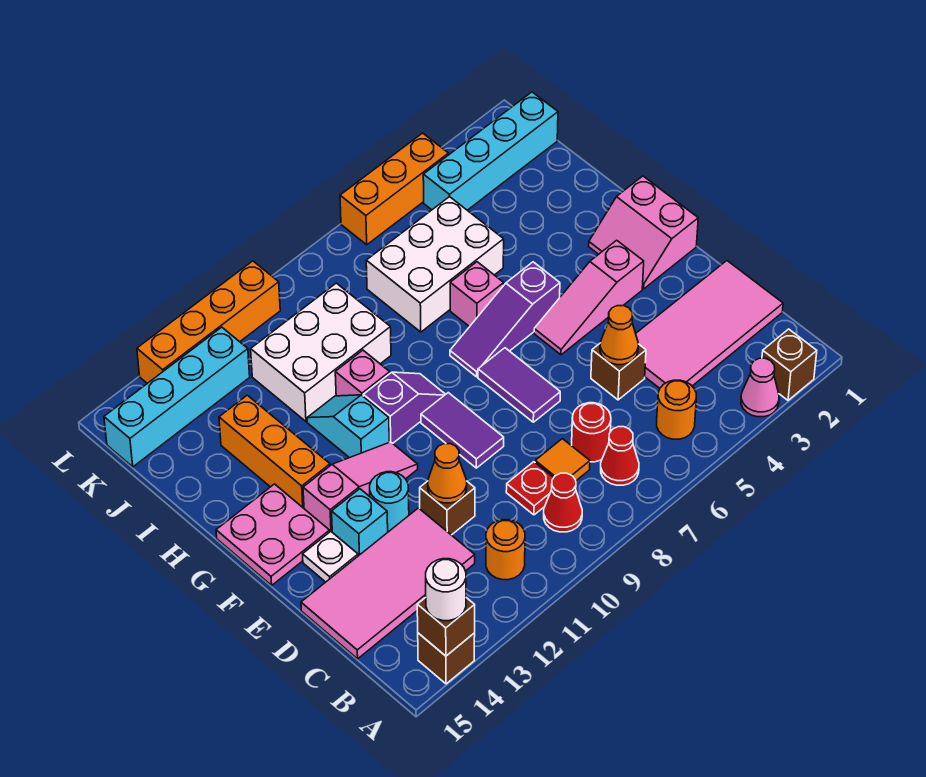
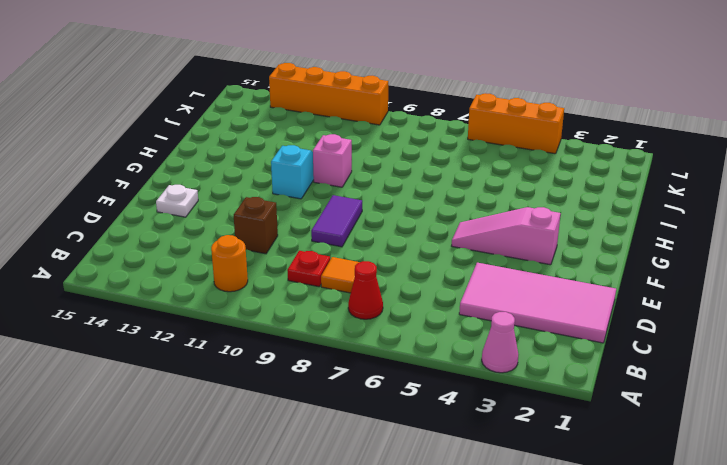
none -> brown brick A2 level 1
none -> brown brick A14 level 1
none -> orange round brick B5 level 1
none -> red cone B9 level 1

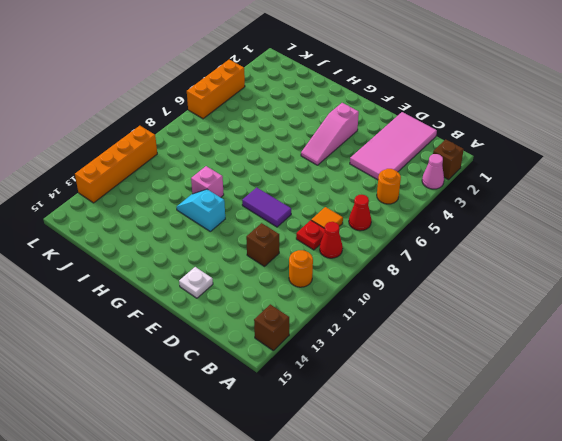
none -> red round brick C7 level 1
none -> pink tile C12:D15 level 1
none -> brown brick D5 level 1
none -> purple tile E7:F7 level 1

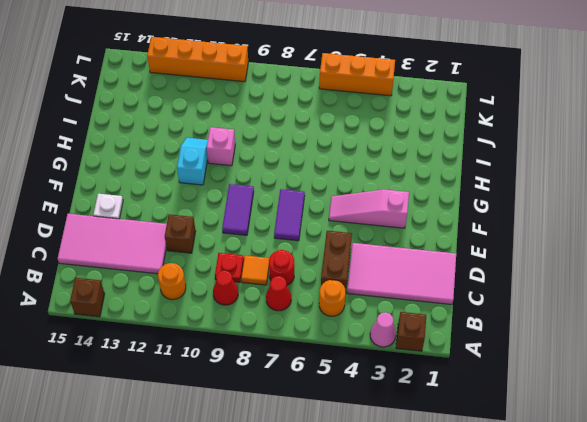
brown brick C5:D5 level 1 -> brown brick D5 level 1
none -> cyan round brick E12 level 1
none -> cyan brick E13 level 1
none -> pink slope F1:G2 level 1 top 1
none -> pink slope F11:F13 level 1 top 13

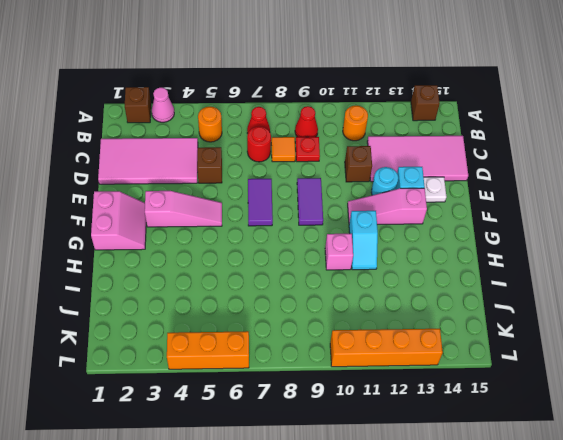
none -> pink plate F14:G15 level 1
none -> purple slope G5:G7 level 1 top 5
none -> purple slope G9:G10 level 1 top 10
none -> orange brick G13:I13 level 1

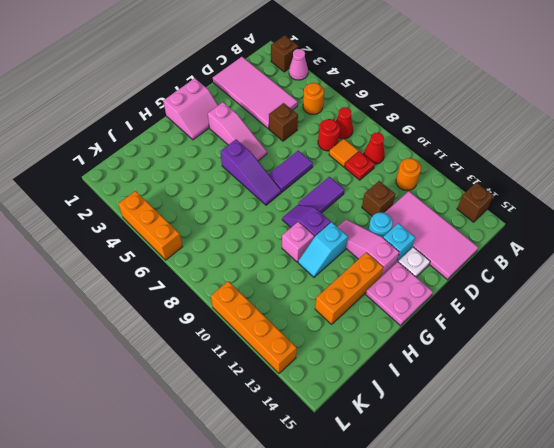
none -> pink brick H6 level 1
none -> white brick I5:J7 level 1
none -> white brick I9:J11 level 1
none -> cyan brick K1:K4 level 1

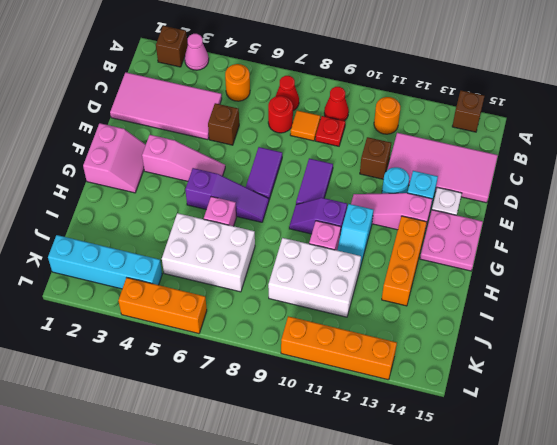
none -> cyan brick K12:K15 level 1
none -> brown brick A14 level 2
none -> orange cone D5 level 2
none -> orange cone D11 level 2

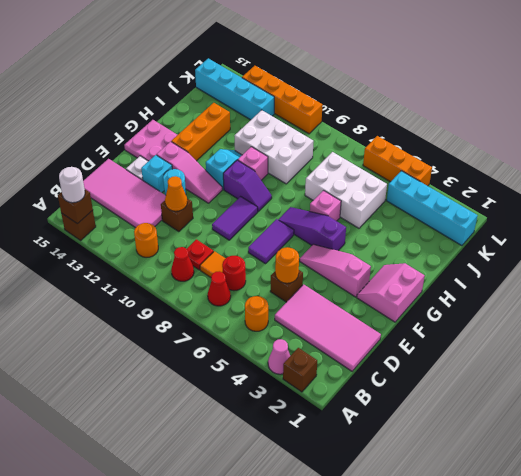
orange round brick D5 level 2 -> orange cone D5 level 2

